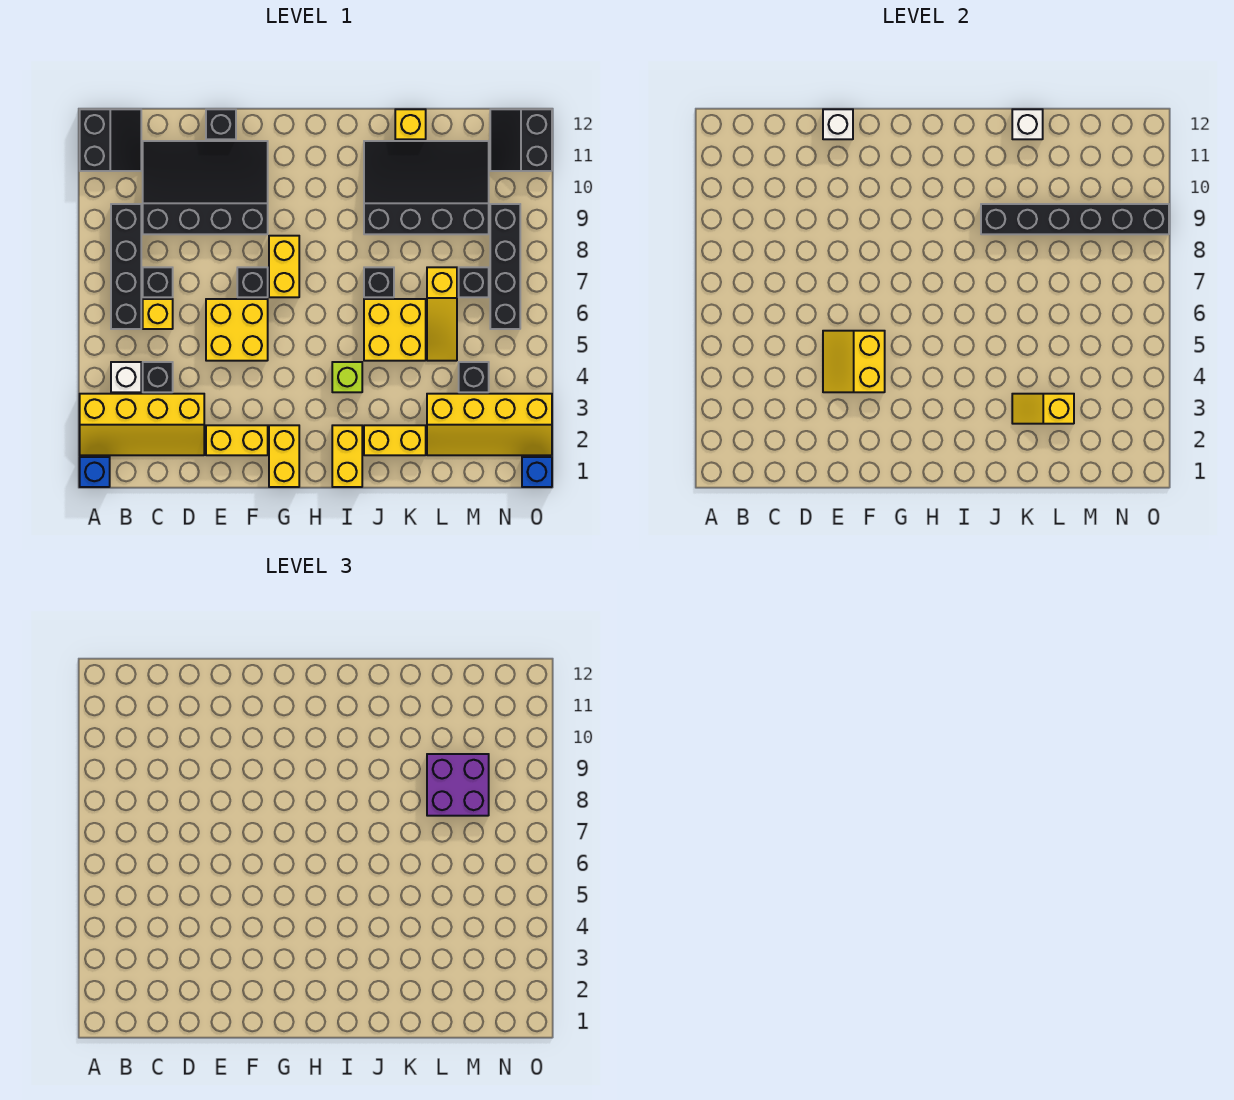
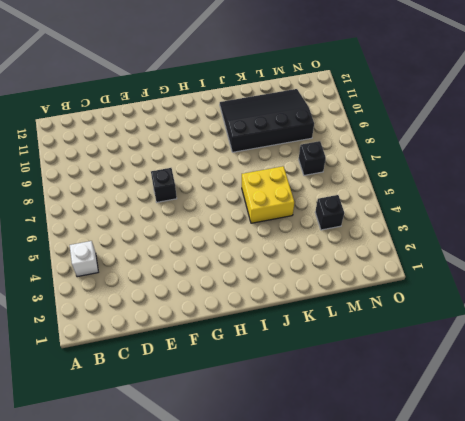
none -> blue brick A1 level 1
none -> yellow slope A2:D3 level 1 top 3
none -> black slope A11:B12 level 1 top A
none -> black brick B6:B9 level 1

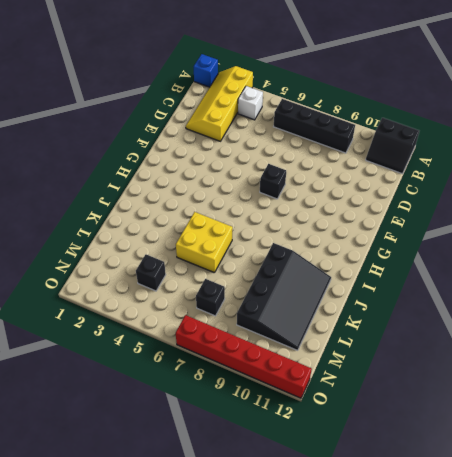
red brick O7:O12 level 1 -> black slope N11:O12 level 1 top O
none -> black brick C4 level 1
none -> yellow brick C6 level 1
none -> black brick C7 level 1
none -> black slope C9:F11 level 1 top 9

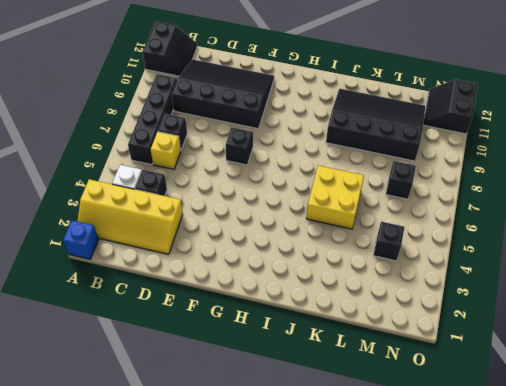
none -> yellow brick E2:F2 level 1
none -> yellow brick E5:F6 level 1
none -> black brick E12 level 1
none -> yellow brick G1:G2 level 1

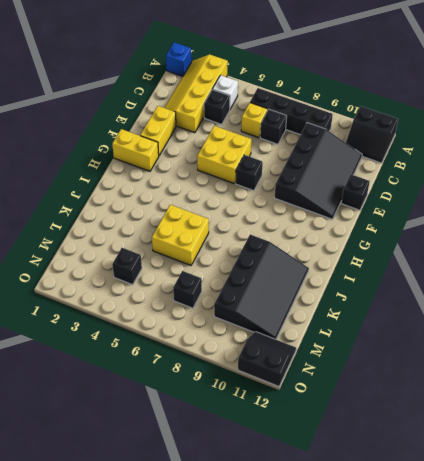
none -> yellow brick G7:G8 level 1
none -> yellow brick I1:I2 level 1
none -> lime brick I4 level 1
none -> yellow brick J2:K2 level 1

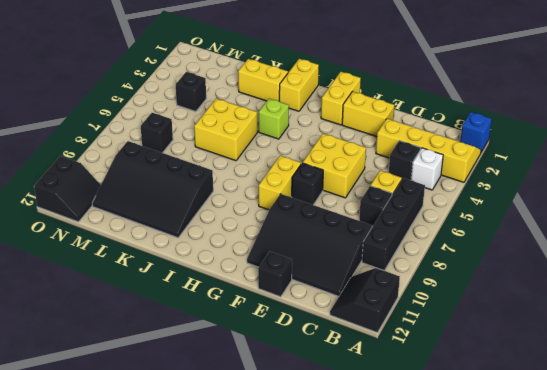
none -> black brick J7 level 1
none -> yellow brick K12 level 1
none -> yellow slope L2:O3 level 1 top 3
none -> yellow slope L5:L7 level 1 top 7

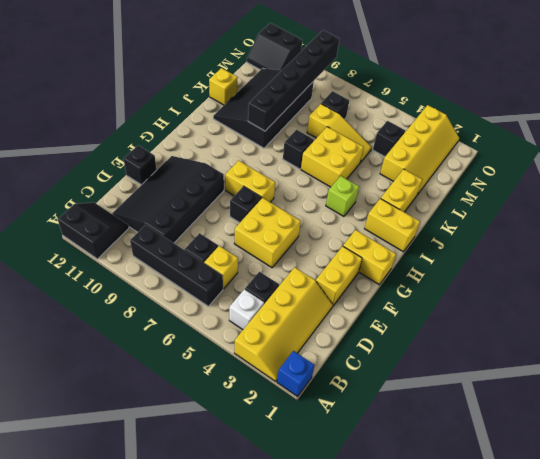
none -> black brick N6:N9 level 1
none -> blue brick O1 level 1
none -> yellow slope E4:F5 level 2 top F
none -> white brick E12 level 2

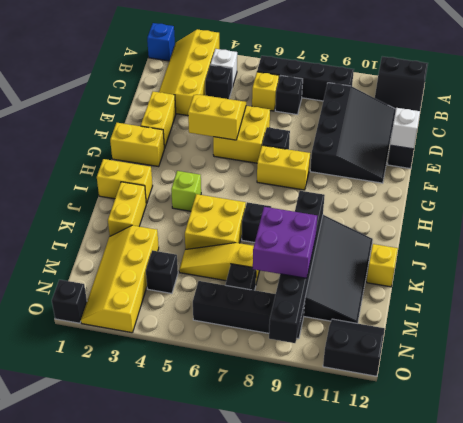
black brick O1 level 1 -> blue brick O1 level 1
none -> yellow slope K3:L3 level 2 top L
none -> white brick K12 level 2

